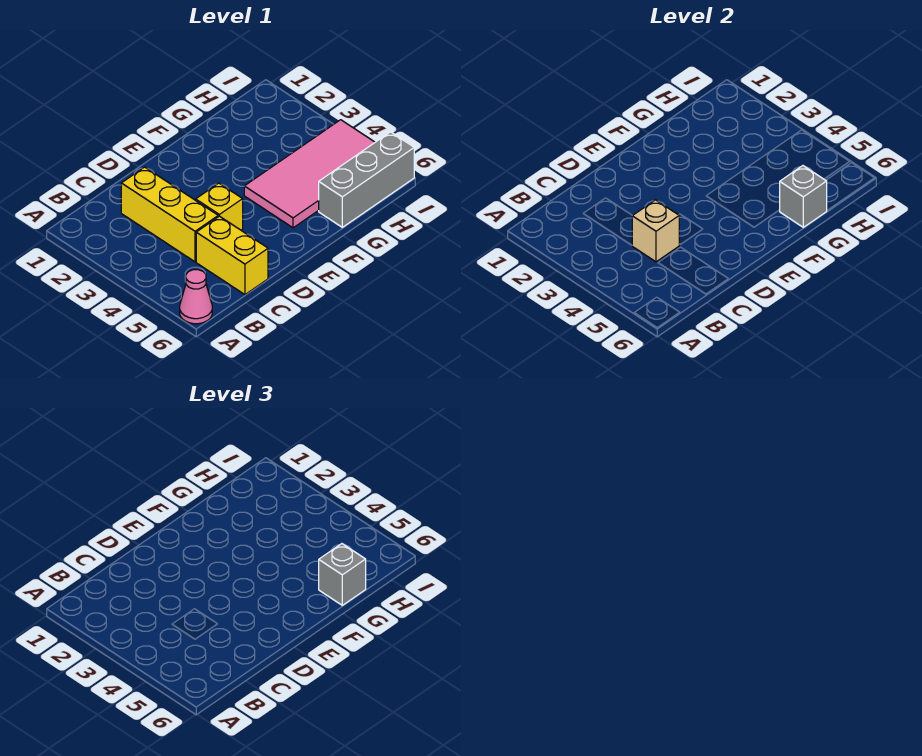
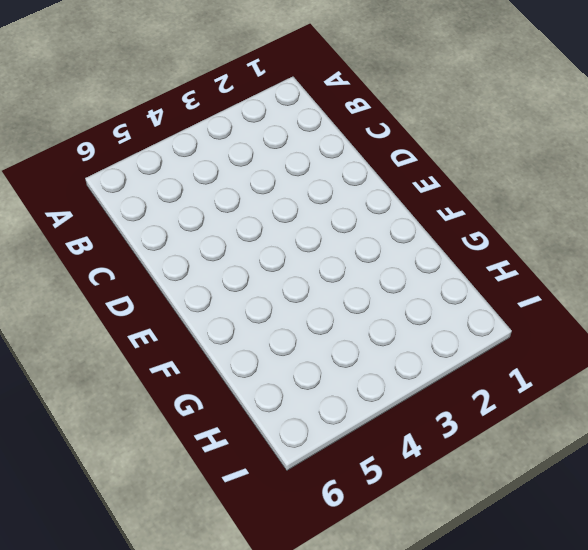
none -> pink cone A6 level 1
none -> yellow brick C2:C4 level 1

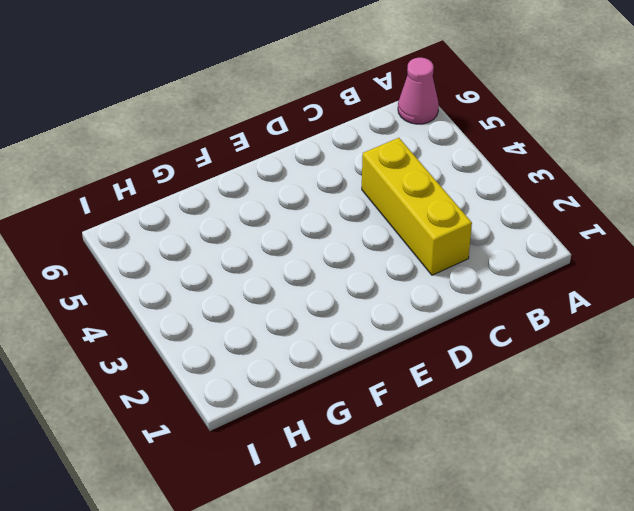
none -> yellow brick C5:C6 level 1
none -> yellow brick D4 level 1

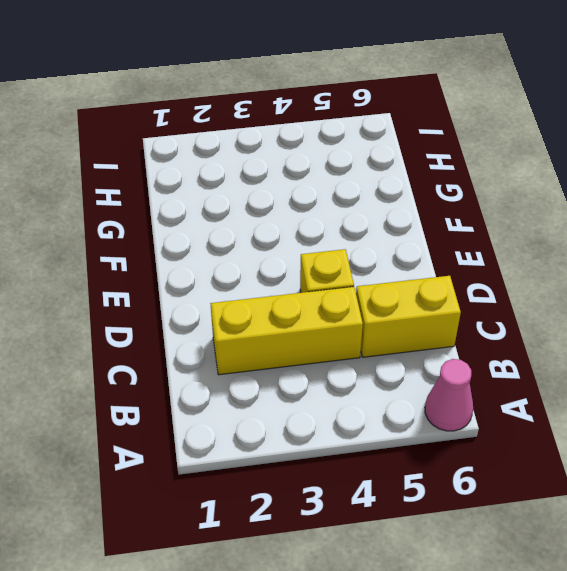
none -> pink tile F4:I5 level 1
none -> grey brick G6:I6 level 1

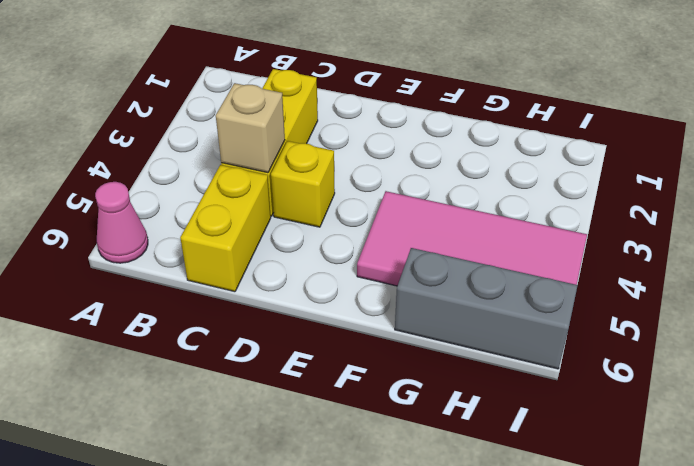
none -> grey brick G6 level 2
none -> grey brick G6 level 3

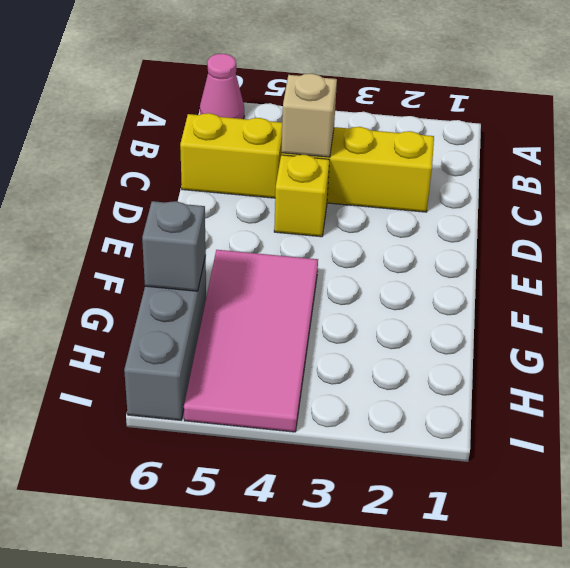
none -> grey brick G6 level 3

